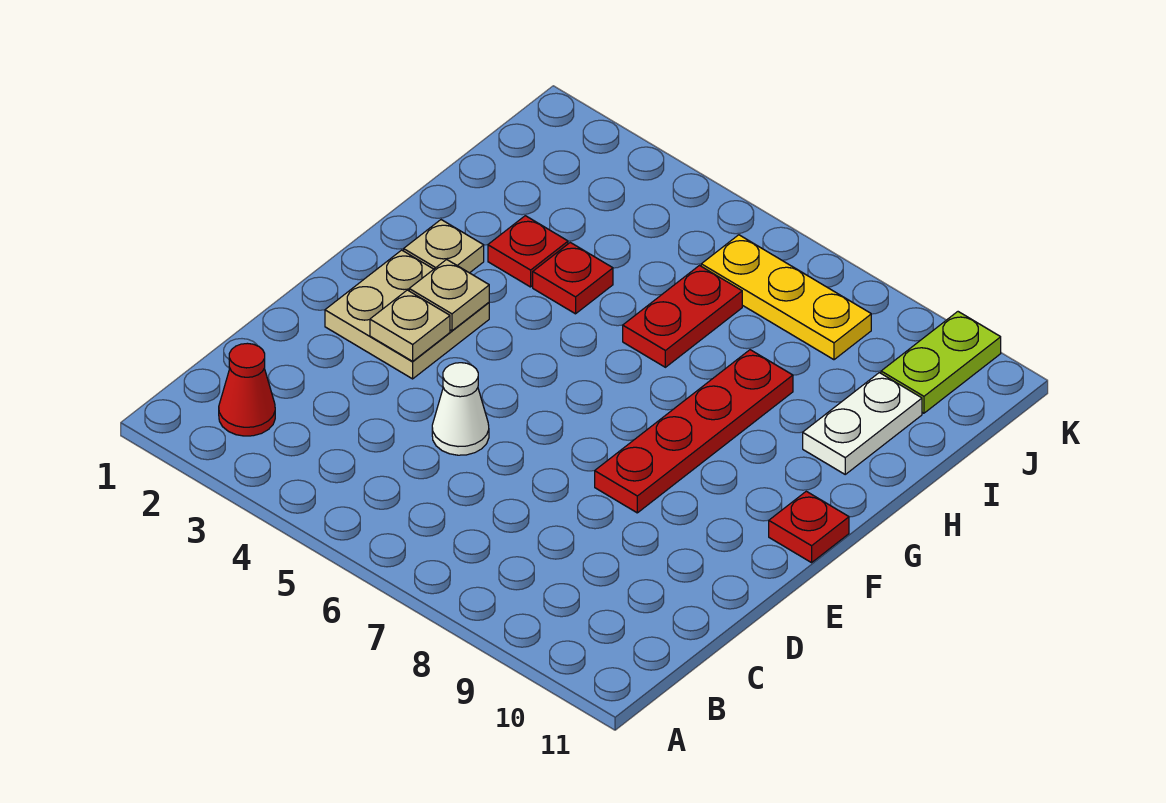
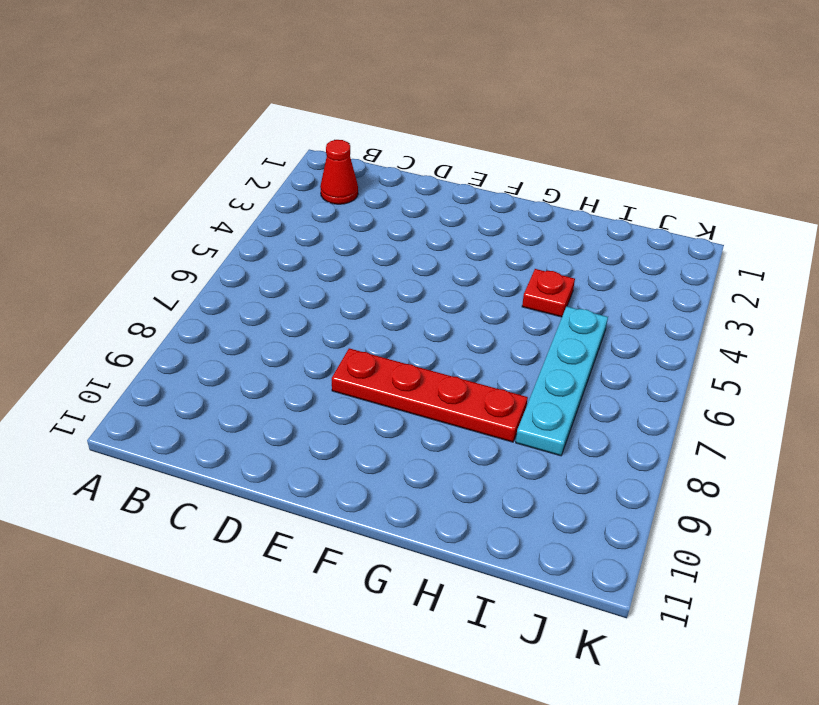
cyan plate I5:I8 level 1 -> red plate H6:I6 level 1
none -> white cone D5 level 1
none -> tan plate E2:F3 level 1
none -> red plate F11 level 1

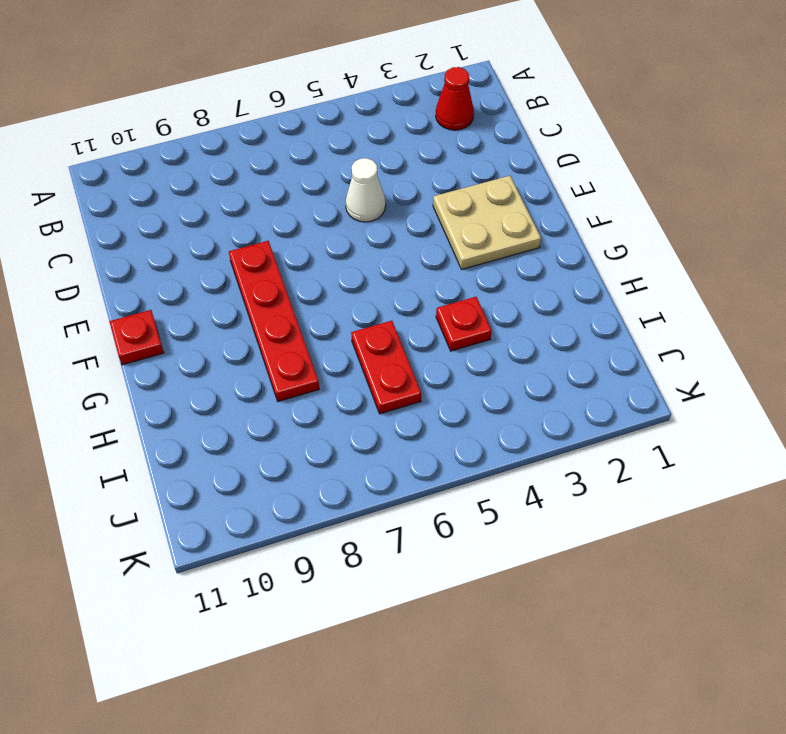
none -> tan plate G2 level 1
none -> red plate H3 level 1
none -> white plate H10:I10 level 1

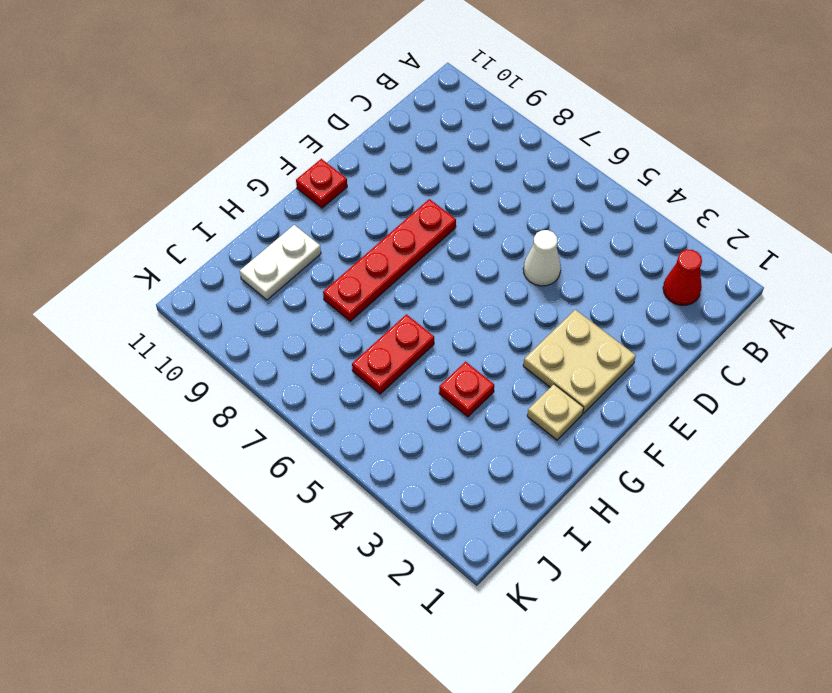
none -> red plate H3 level 1
none -> yellow plate J6:J8 level 1
none -> lime plate J10:K10 level 1

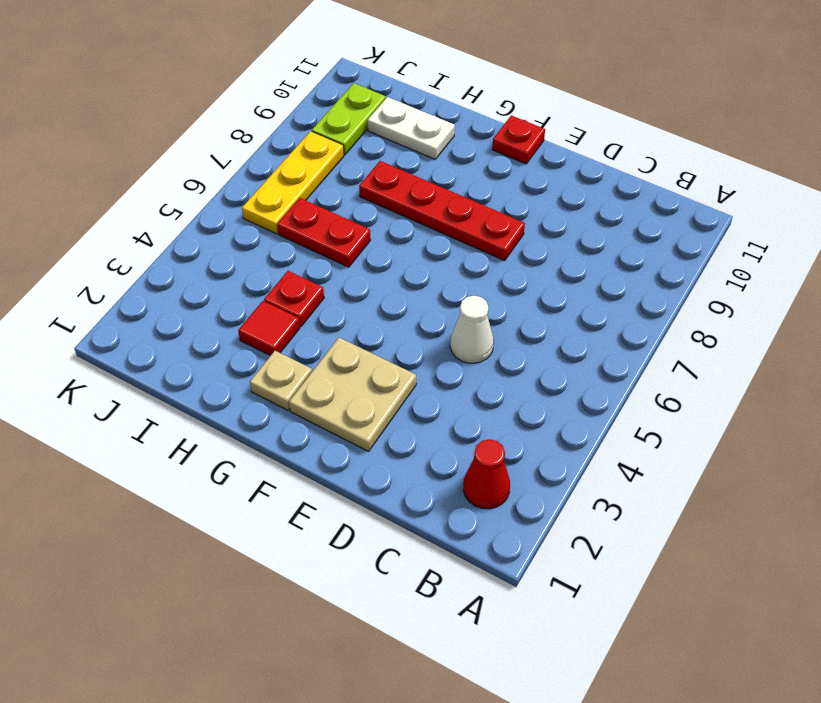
red tile H3 level 1 -> red plate H3 level 1
lime plate J9:J10 level 1 -> lime plate J10:K10 level 1
none -> tan plate E3 level 2
none -> tan plate F3 level 2

